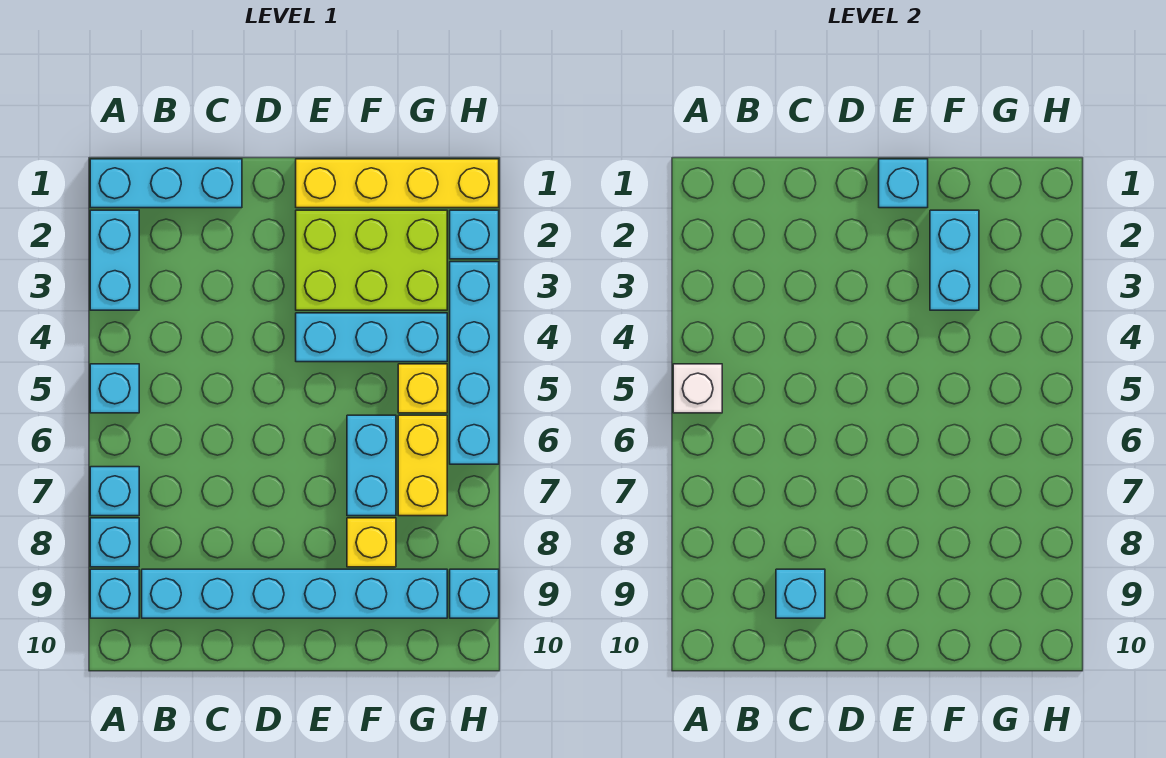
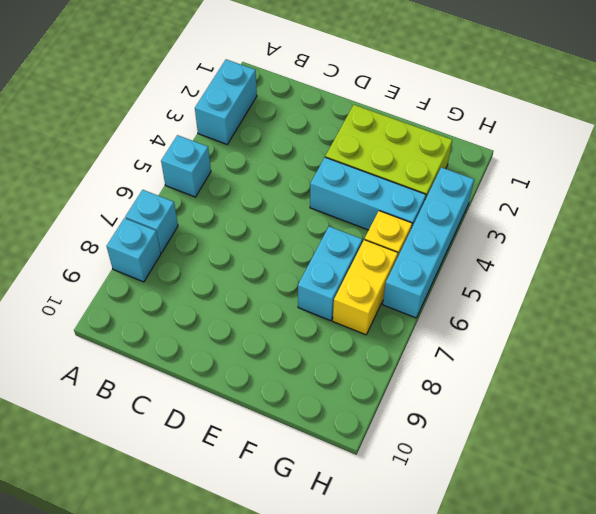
none -> cyan brick A1:C1 level 1
none -> cyan brick A9 level 1
none -> cyan brick B9:G9 level 1

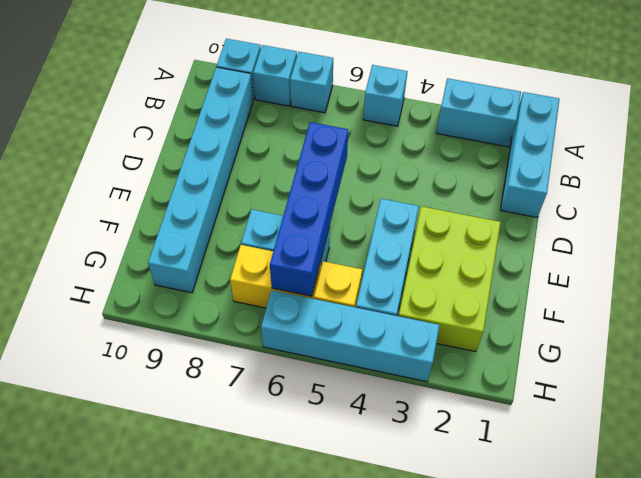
blue brick D6:G6 level 2 -> none
none -> yellow brick E1:H1 level 1
none -> yellow brick F8 level 1
none -> cyan brick H2 level 1

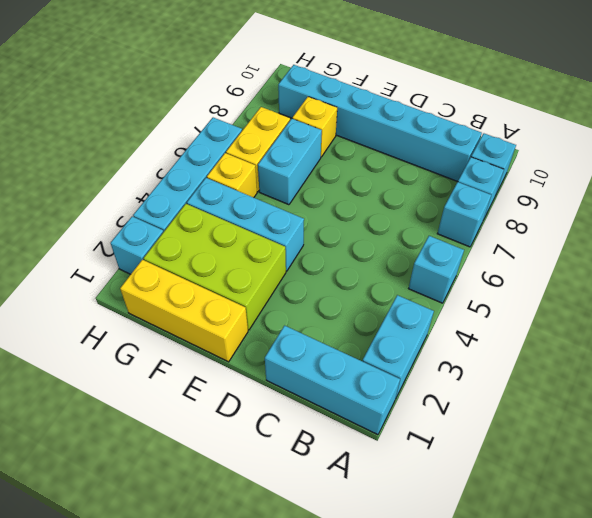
yellow brick E1:G1 level 1 -> yellow brick E1:H1 level 1
none -> cyan brick H9 level 1
none -> white brick A5 level 2
none -> cyan brick C9 level 2

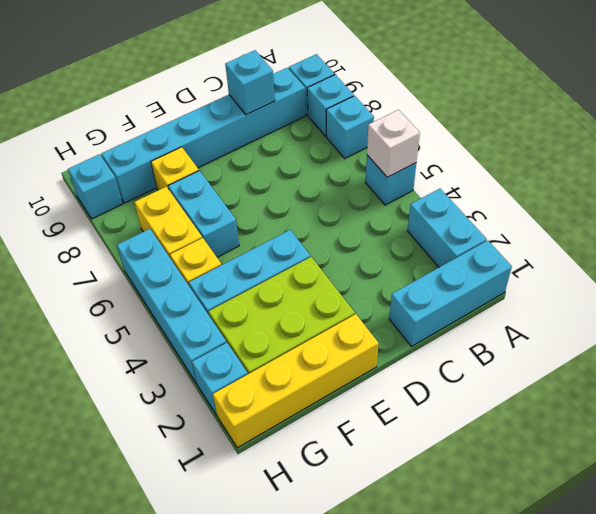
none -> cyan brick E1 level 2
none -> cyan brick F2:F3 level 2

